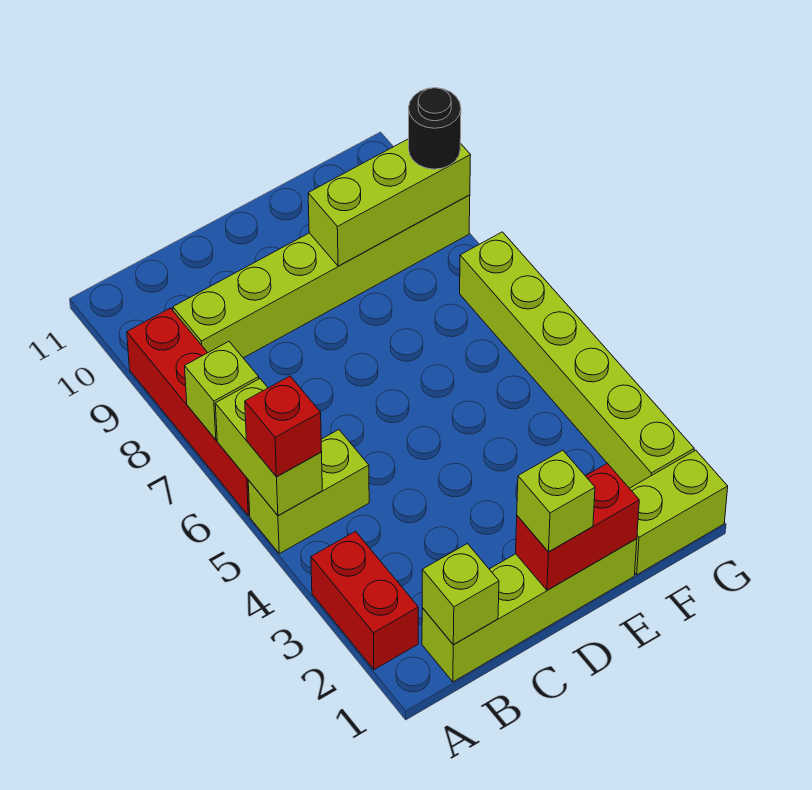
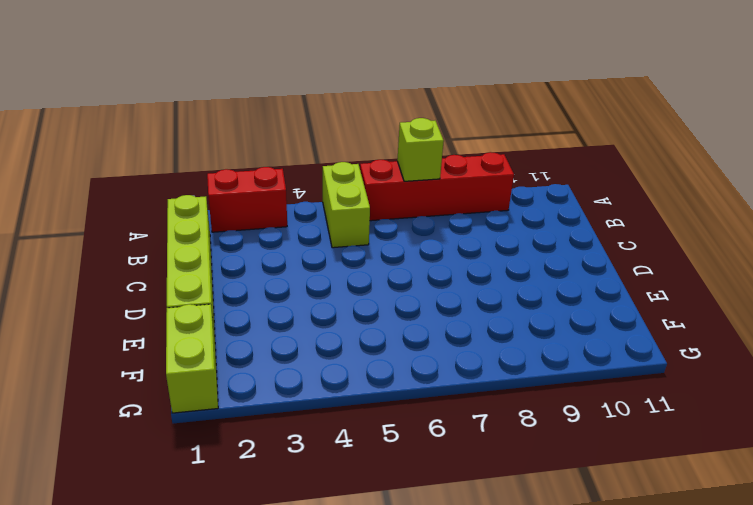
none -> lime brick B9:G9 level 1
none -> lime brick G2:G7 level 1
none -> lime brick A5:A6 level 2

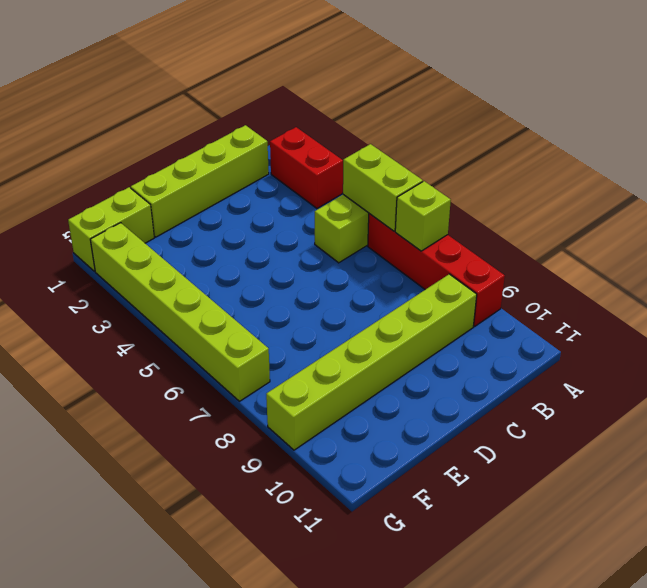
none -> lime brick B1 level 2
none -> red brick D1:E1 level 2
none -> lime brick E9:G9 level 2

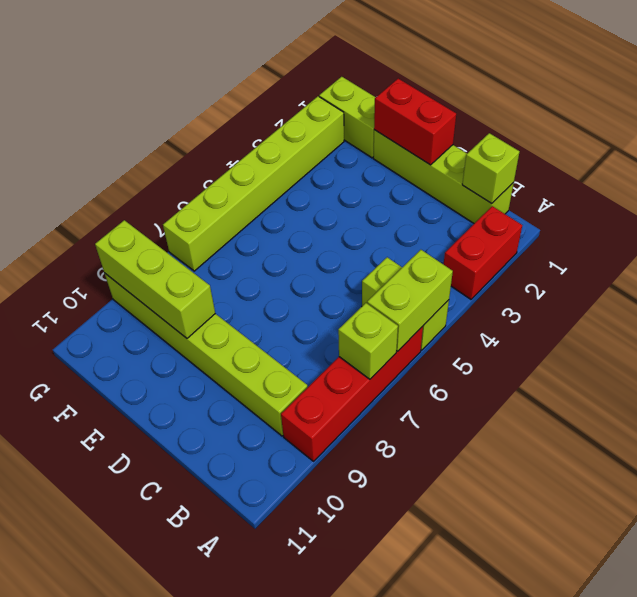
none -> red brick A5 level 3
none -> lime brick D1 level 3
none -> black round brick G9 level 3

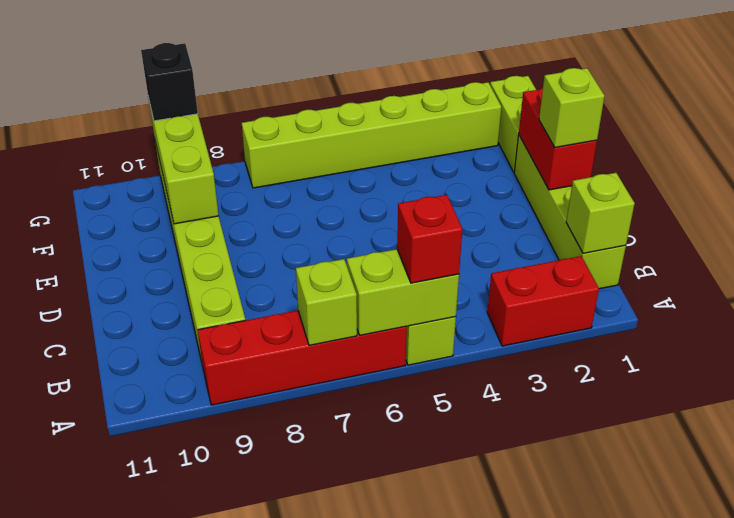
black brick G9 level 3 -> black round brick G9 level 3

